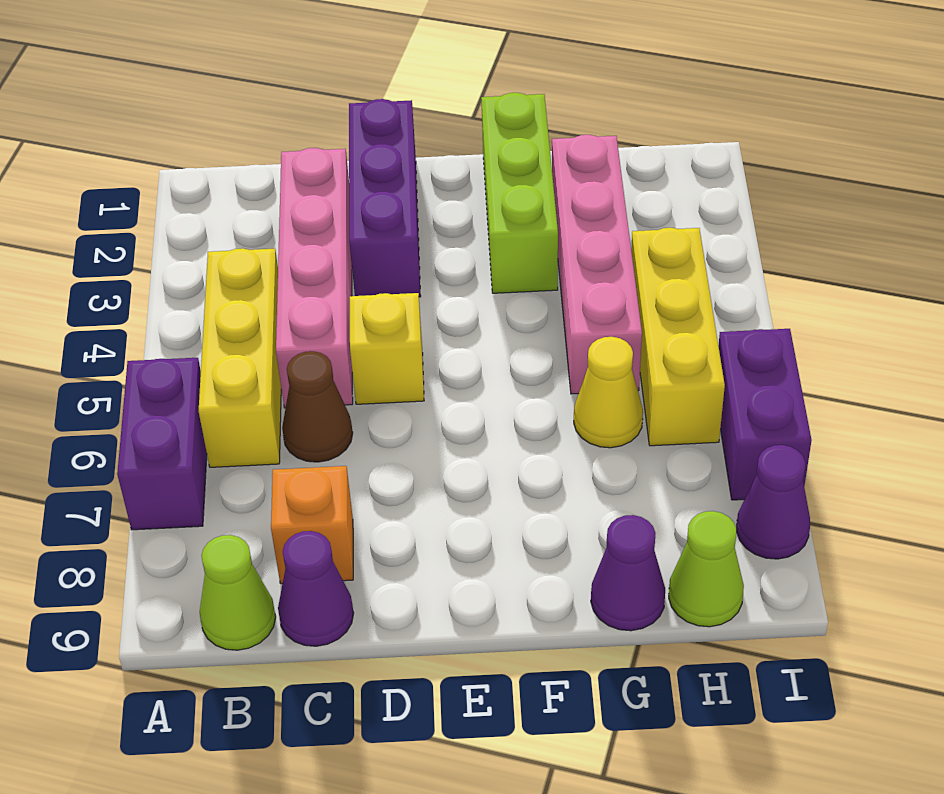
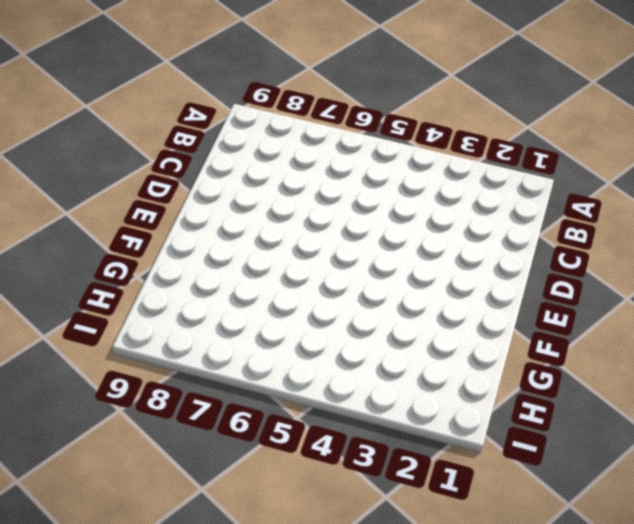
none -> purple brick A6:A7 level 1
none -> yellow brick B4:B6 level 1
none -> lime cone B9 level 1

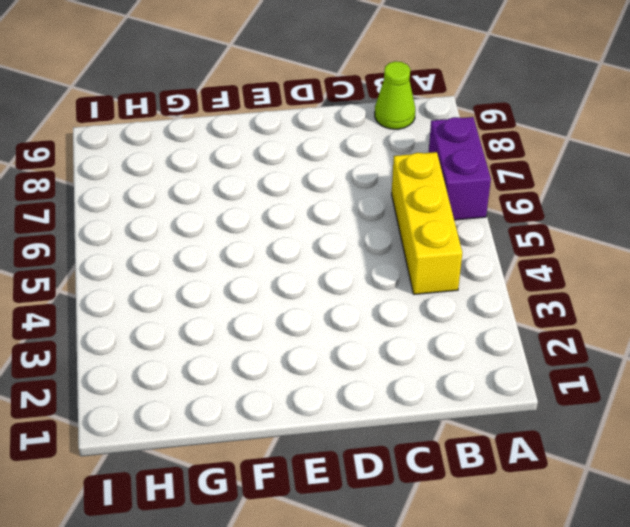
none -> pink brick C2:C5 level 1
none -> brown cone C6 level 1
none -> orange brick C8 level 1

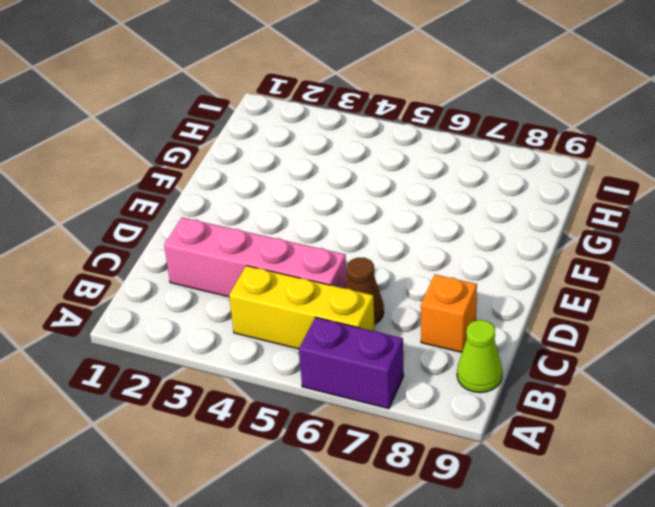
none -> purple cone C9 level 1
none -> purple brick D1:D3 level 1
none -> yellow brick D5 level 1

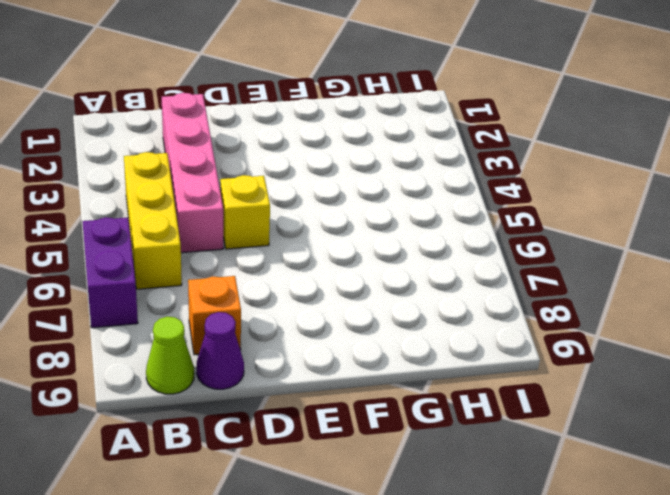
none -> brown cone C6 level 1
none -> purple brick D1:D3 level 1
none -> lime brick F1:F3 level 1

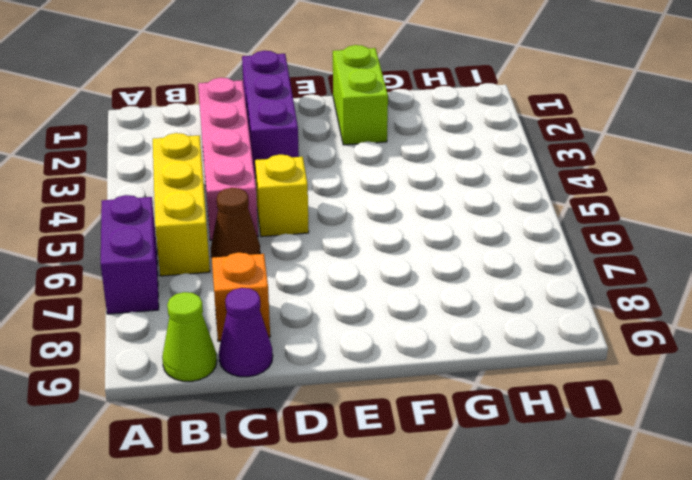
lime brick F1:F2 level 1 -> lime brick F1:F3 level 1
none -> pink brick G2:G5 level 1
none -> yellow cone G6 level 1
none -> purple cone G9 level 1

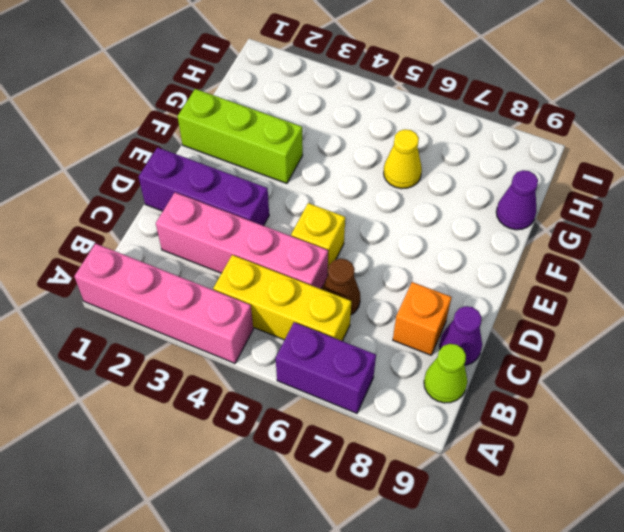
pink brick A1:A4 level 1 -> pink brick G2:G5 level 1
none -> yellow brick H4:H6 level 1
none -> lime cone H9 level 1
none -> purple brick I6:I7 level 1

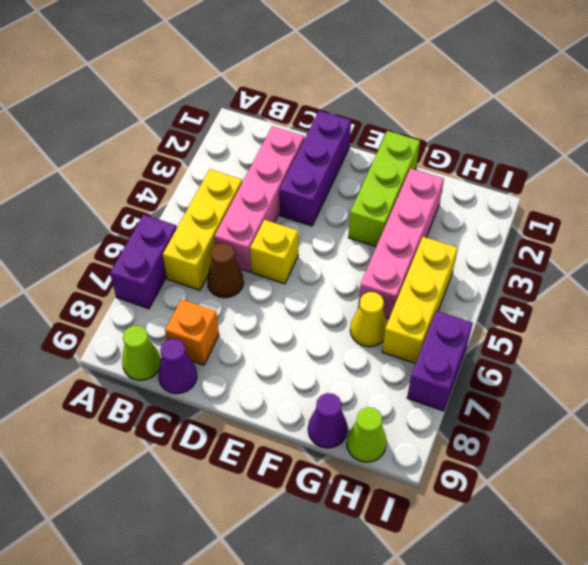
none -> purple cone I8 level 1

